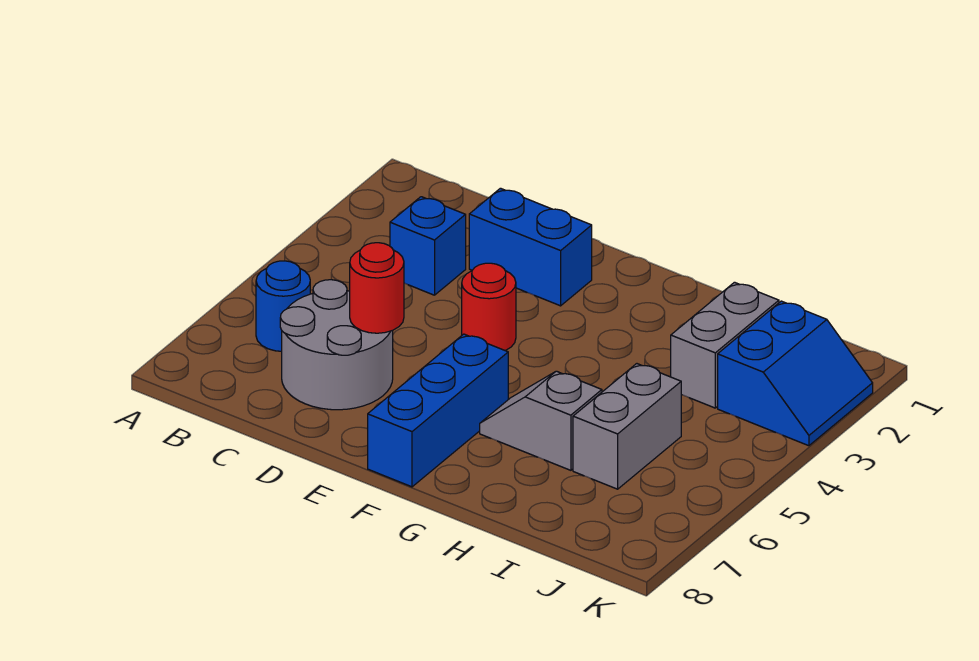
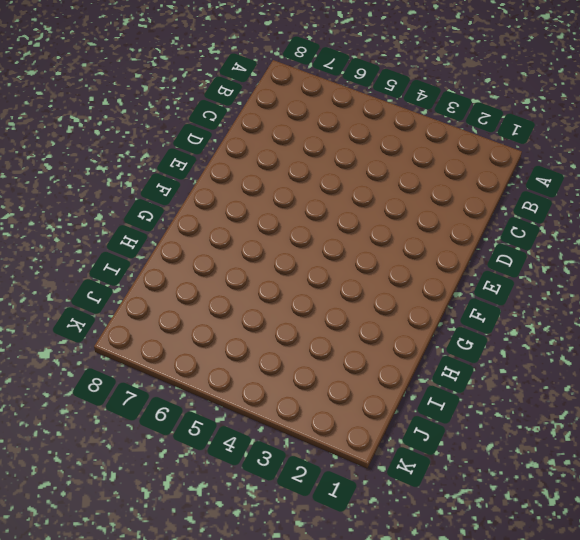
none -> blue round brick B6 level 1
none -> blue brick C3 level 1

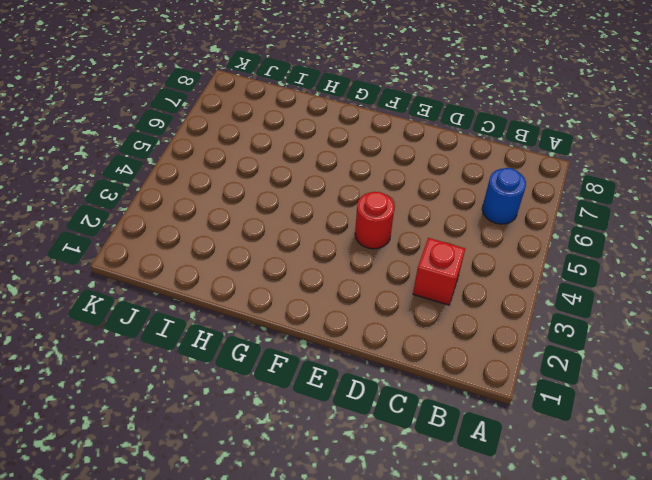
red brick C3 level 1 -> blue brick C3 level 1
none -> grey round brick C6:D7 level 1
none -> blue brick D2:E2 level 1

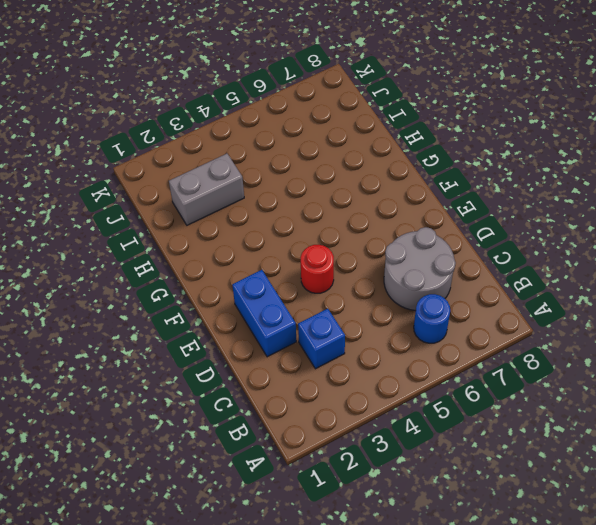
none -> blue brick F6:F8 level 1
none -> grey slope G6:H6 level 1 top H

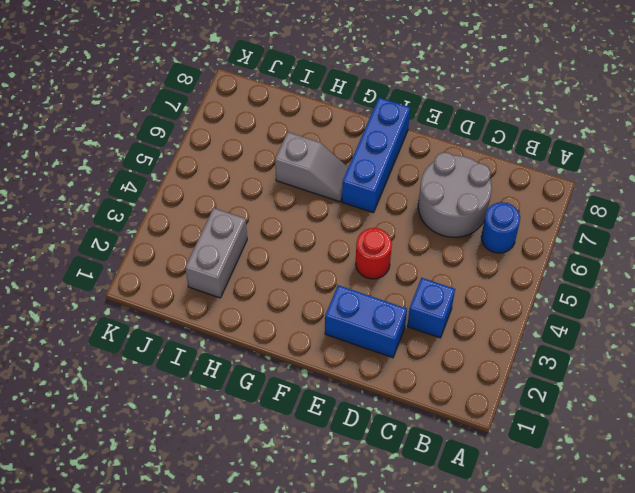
none -> grey brick I5:I6 level 1
none -> blue slope J2:K3 level 1 top J

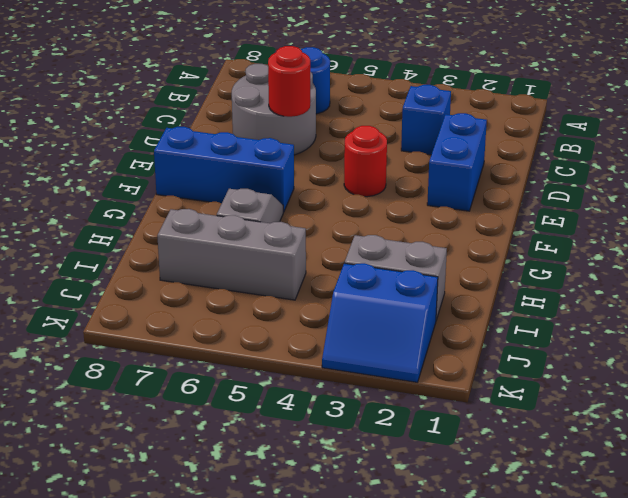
grey brick I5:I7 level 1 -> grey brick I5:I6 level 1

